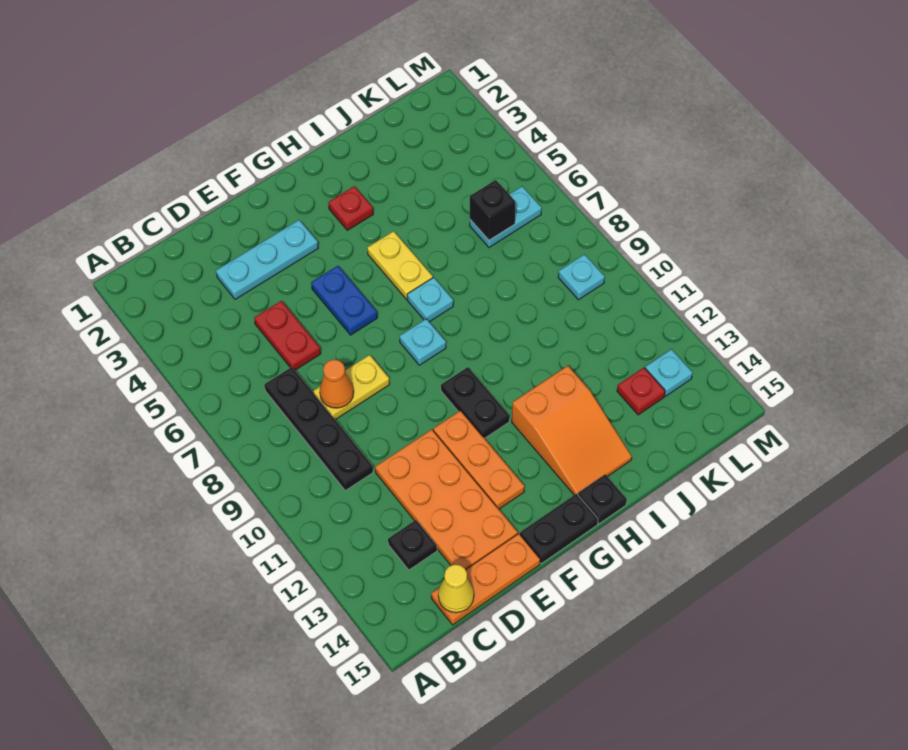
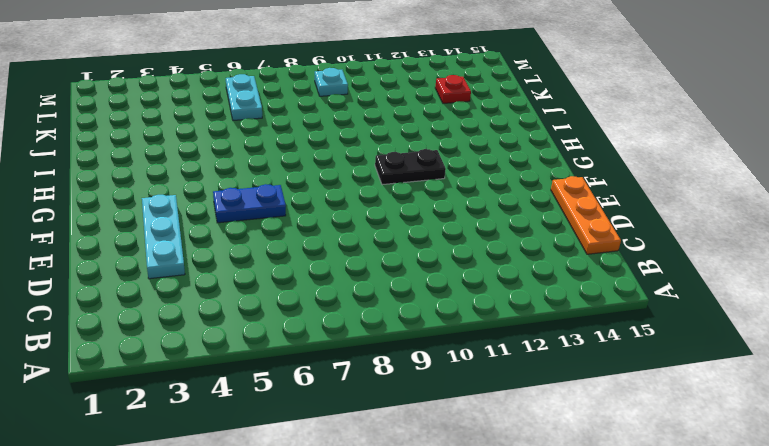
none -> black plate C7:C10 level 1
none -> black plate C13 level 1
none -> red plate D5:D6 level 1

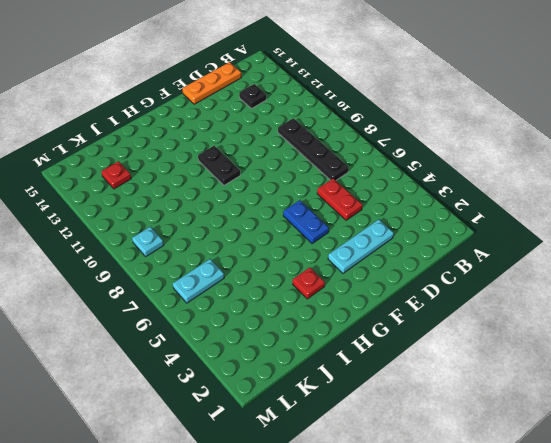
none -> yellow plate D8:E8 level 1
none -> orange plate D11:E14 level 1
none -> orange plate F11:F13 level 1

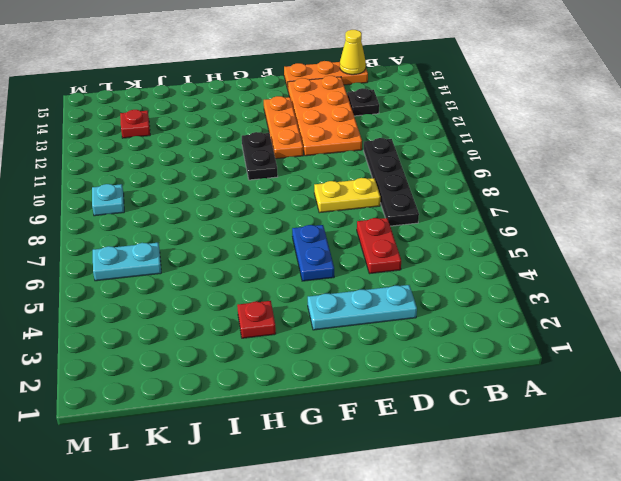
none -> black plate F15:G15 level 1
none -> cyan plate G8 level 1
none -> yellow plate H5:H6 level 1

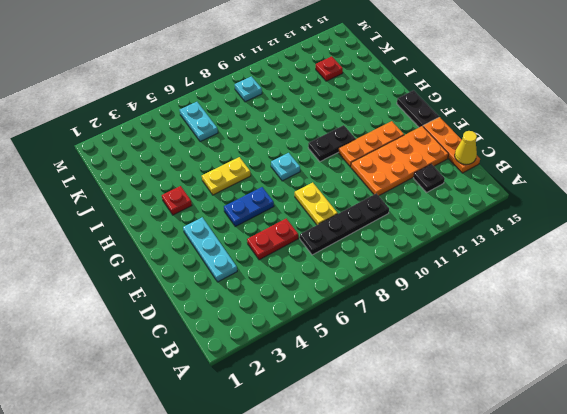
none -> cyan plate H7 level 1
none -> orange slope H12:I14 level 1 top 12
none -> black plate H15 level 1

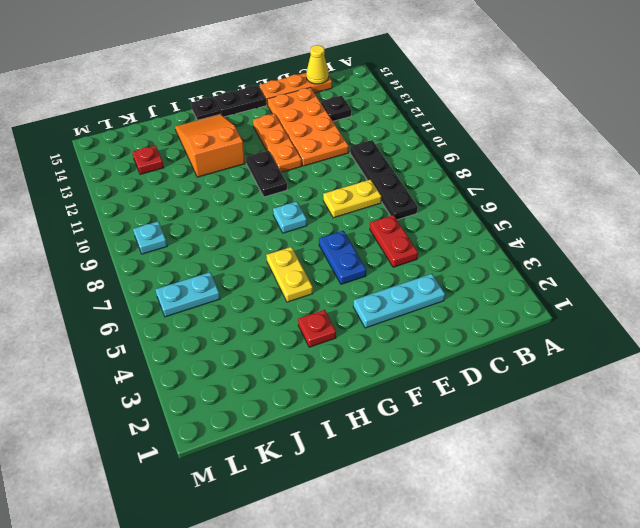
none -> cyan plate H7 level 1
none -> cyan plate L13 level 1
none -> orange cone D8 level 2

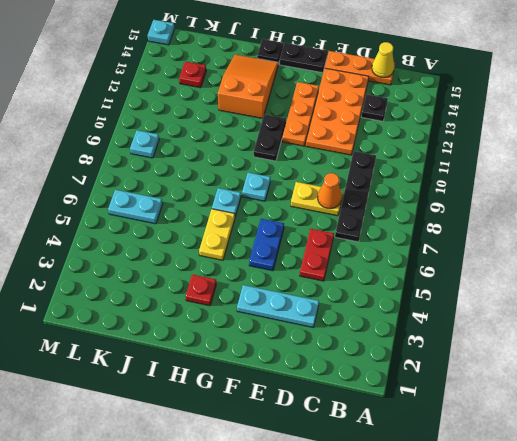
cyan plate M15 level 1 -> cyan plate L13 level 1
none -> black brick K6 level 2

